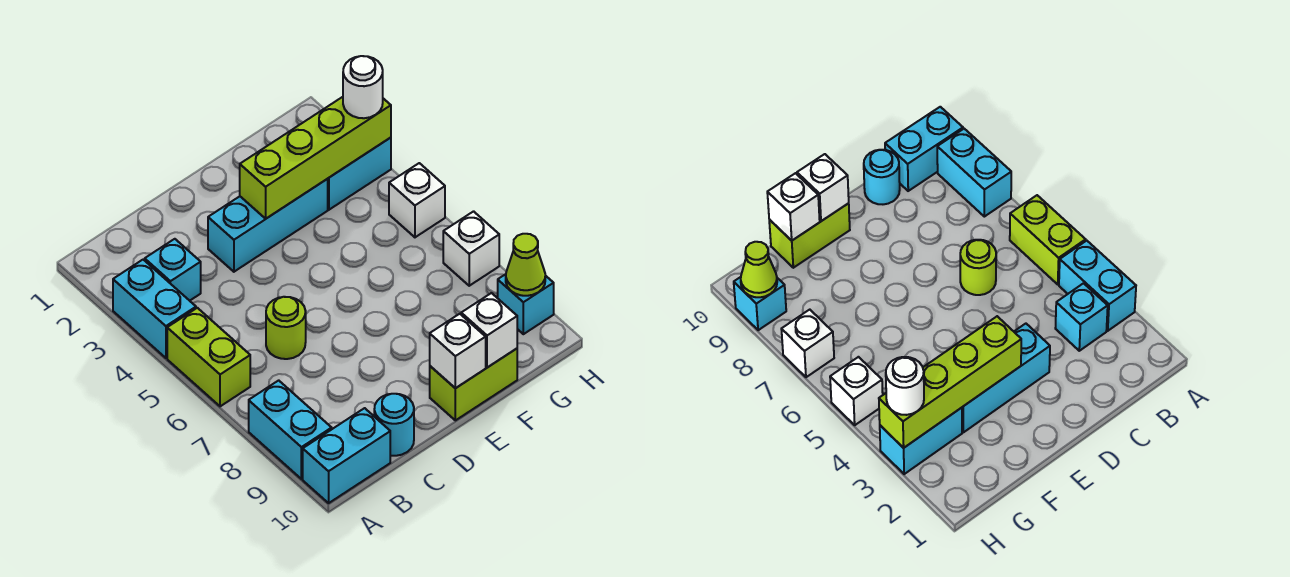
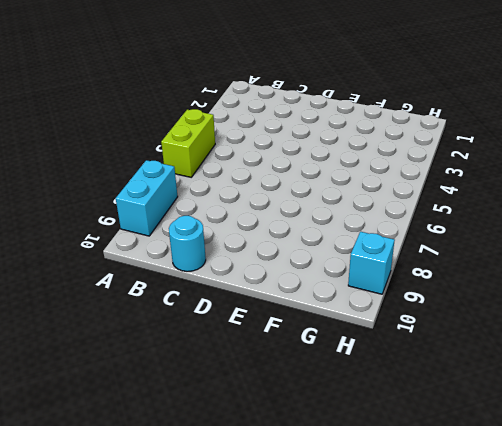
none -> cyan brick A3:A4 level 1
none -> cyan brick A10:B10 level 1
none -> cyan brick B3 level 1

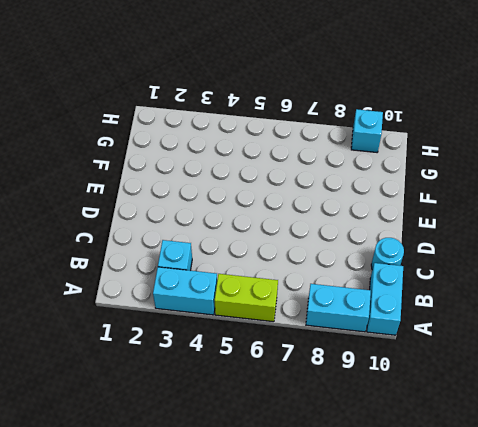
none -> lime round brick C6 level 1
none -> cyan brick D3:F3 level 1
none -> lime brick E10:F10 level 1

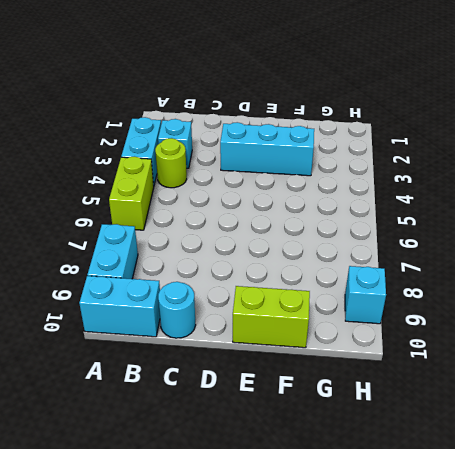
lime round brick B4 level 1 -> lime round brick C6 level 1
none -> cyan brick G3:H3 level 1
none -> white brick H5 level 1
none -> white brick H7 level 1

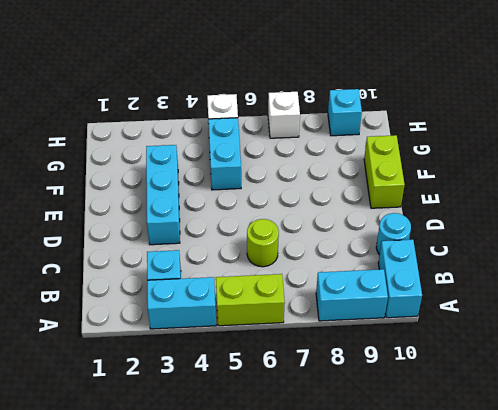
cyan brick F5:G5 level 1 -> cyan brick G3:H3 level 1
none -> lime brick E3:H3 level 2
none -> white brick E10 level 2
none -> white brick F10 level 2

